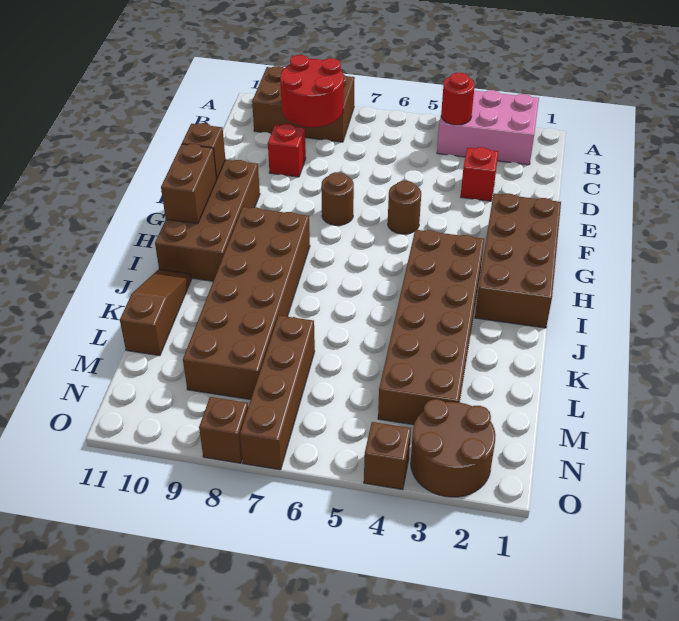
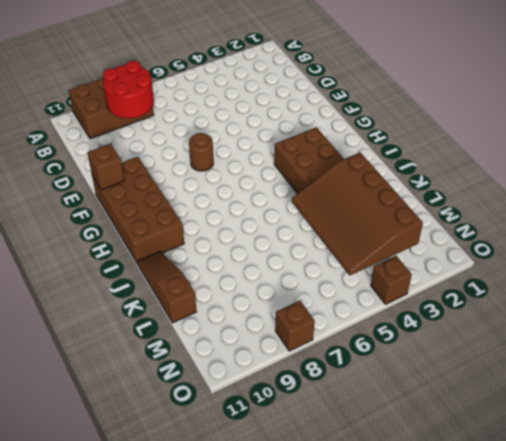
brown slope K3:N5 level 2 top 3 -> none
none -> pink brick A2:B4 level 1
none -> red brick D3 level 1
none -> red brick D9 level 1

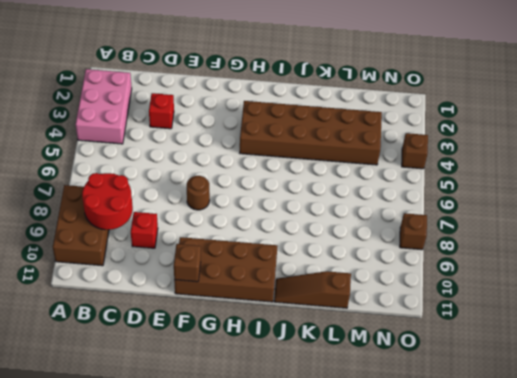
none -> brown brick F1:I2 level 1
none -> brown round brick F5 level 1
none -> brown brick H8:M9 level 1

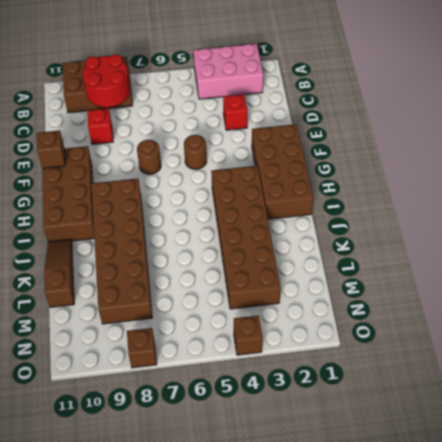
none -> brown brick L7:O7 level 1
none -> brown round brick N2:O3 level 1
none -> red round brick B4 level 2

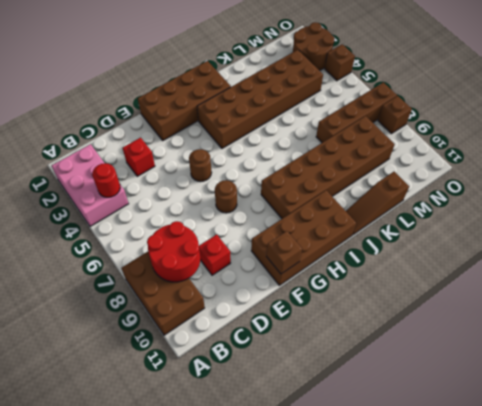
none -> brown brick G11:H11 level 2

